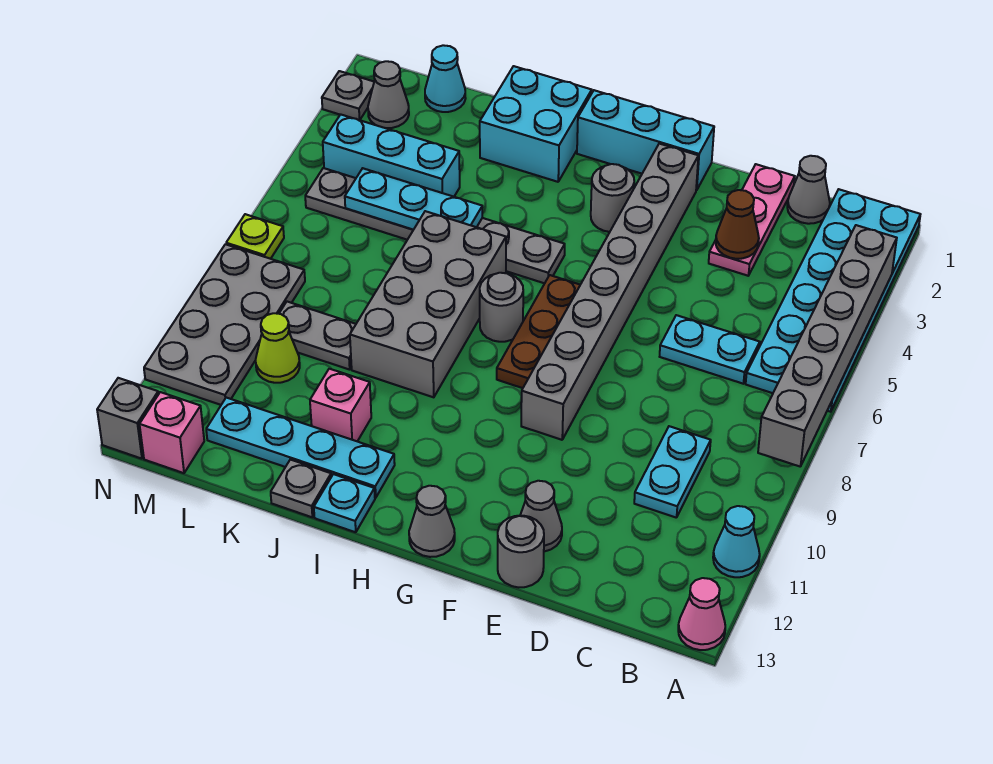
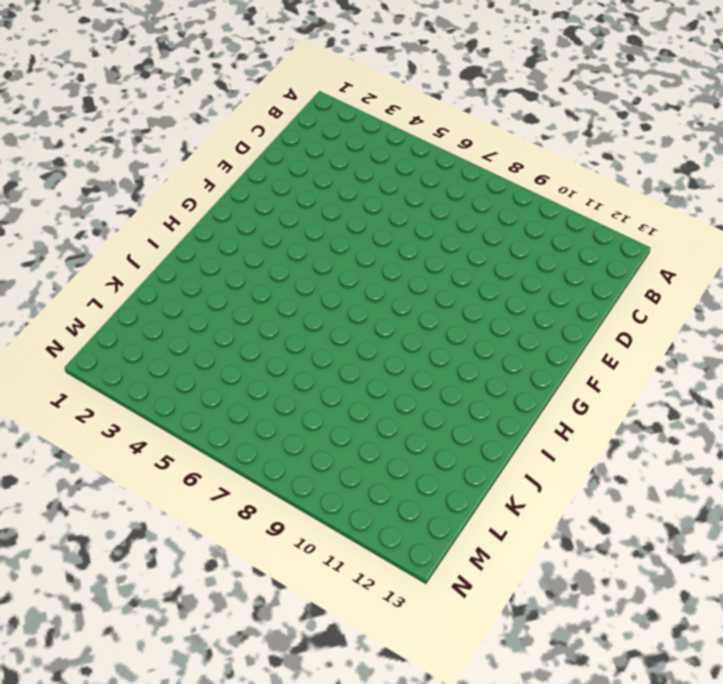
none -> cyan plate A1:B6 level 1
none -> cyan cone A11 level 1
none -> pink cone A13 level 1
none -> grey cone C1 level 1

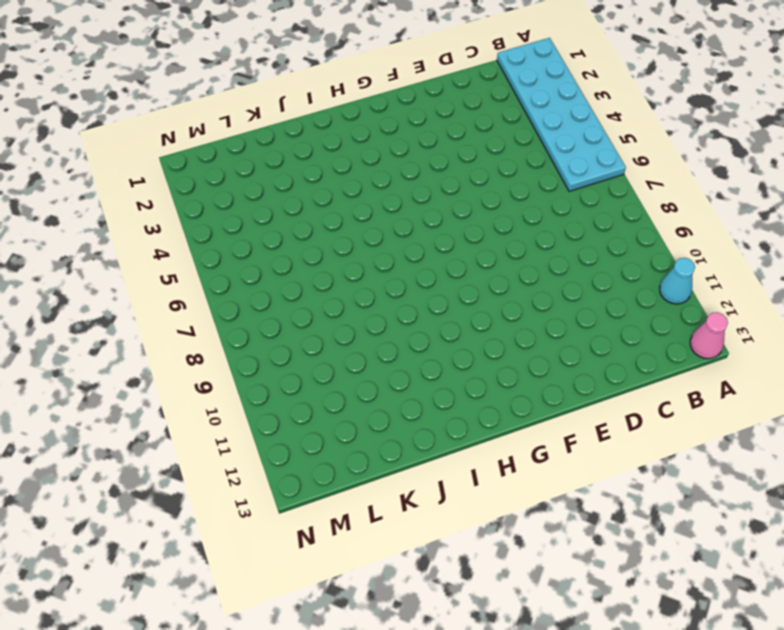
none -> grey cone C1 level 1
none -> cyan plate C6:D6 level 1
none -> cyan plate C9:C10 level 1
none -> pink plate D1:D3 level 1

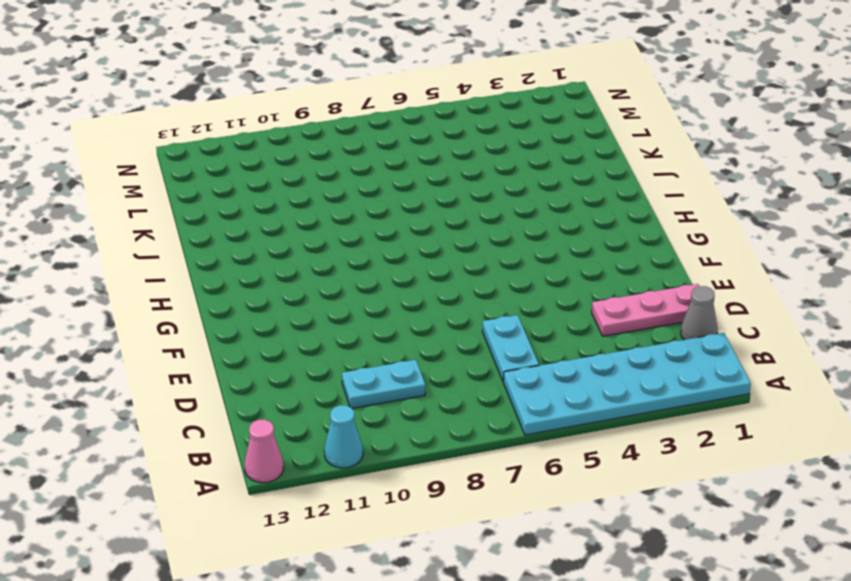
none -> grey cone E12 level 1
none -> grey round brick E13 level 1
none -> cyan brick F1:H1 level 1
none -> grey brick F2:F9 level 1

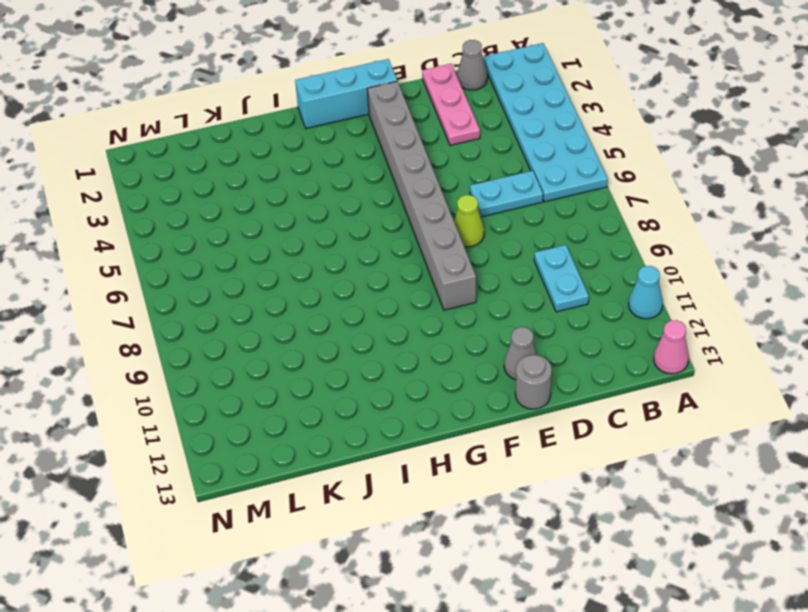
lime cone E7 level 1 -> lime cone L10 level 1
none -> grey round brick G3 level 1
none -> brown plate G6:G8 level 1
none -> grey cone G13 level 1
none -> grey plate H5:M5 level 1

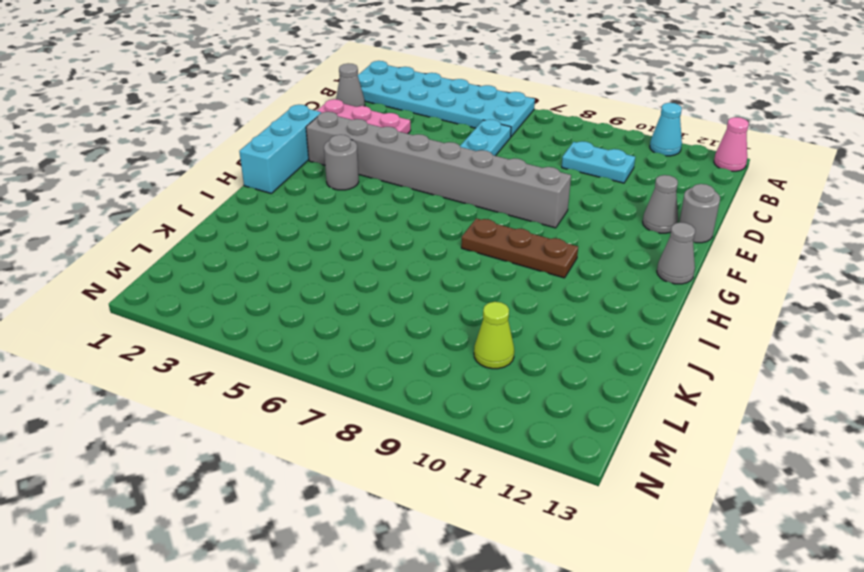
brown plate H8:H10 level 1 -> brown plate G6:G8 level 1
none -> grey plate H5:M5 level 1
none -> grey round brick H7 level 1
none -> cyan brick I1:J2 level 1
none -> grey brick I6:J9 level 1

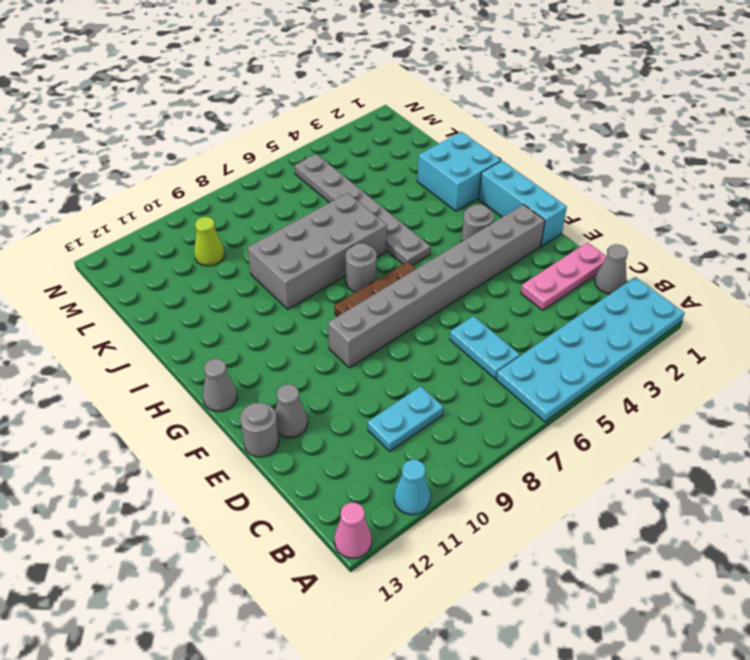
none -> cyan plate I12:L12 level 1
none -> cyan plate I13 level 1
none -> pink brick J11 level 1
none -> grey plate J13 level 1

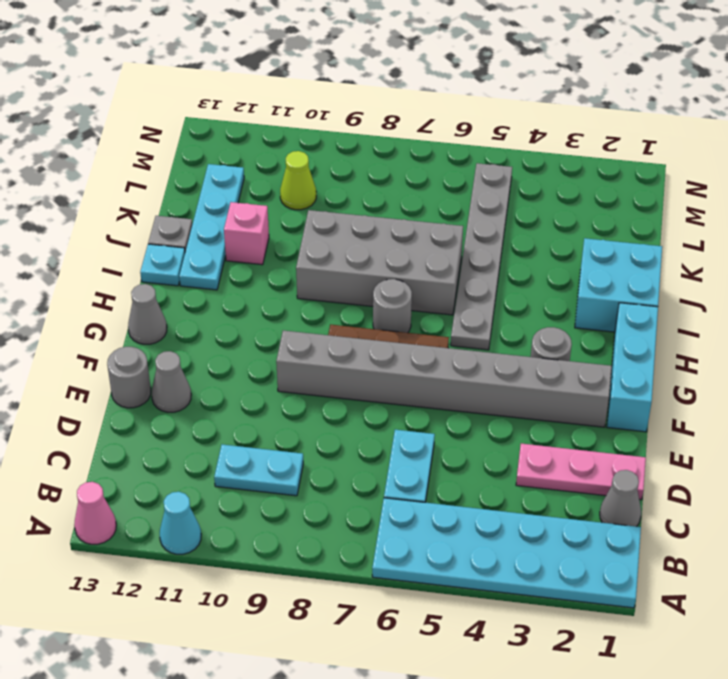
none -> cyan brick K4:M4 level 1
none -> grey plate K9:L9 level 1
none -> cyan cone L1 level 1
none -> grey cone M2 level 1

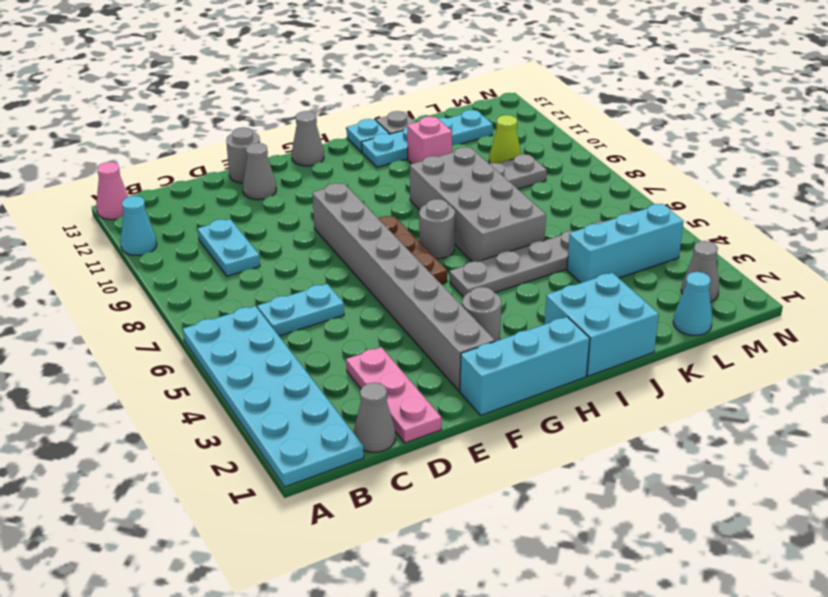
none -> grey plate M8:N11 level 1
none -> pink brick M13 level 1
none -> grey plate N2 level 1
none -> lime plate N7 level 1

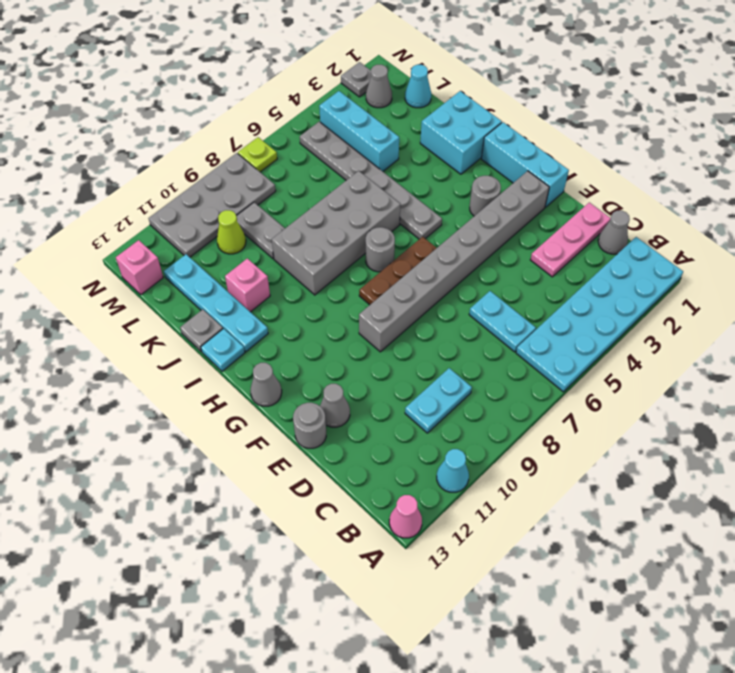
none -> grey brick N13 level 1
none -> grey brick A3:A8 level 2
none -> brown cone D3 level 2
none -> cyan plate J5:L5 level 2

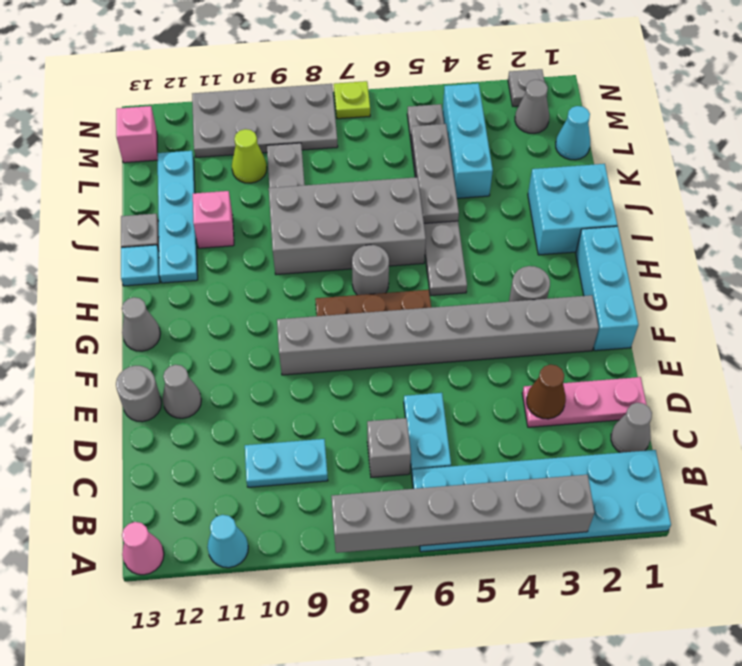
grey brick C7 level 1 -> grey brick N13 level 1
grey plate J5:L5 level 2 -> cyan plate J5:L5 level 2

